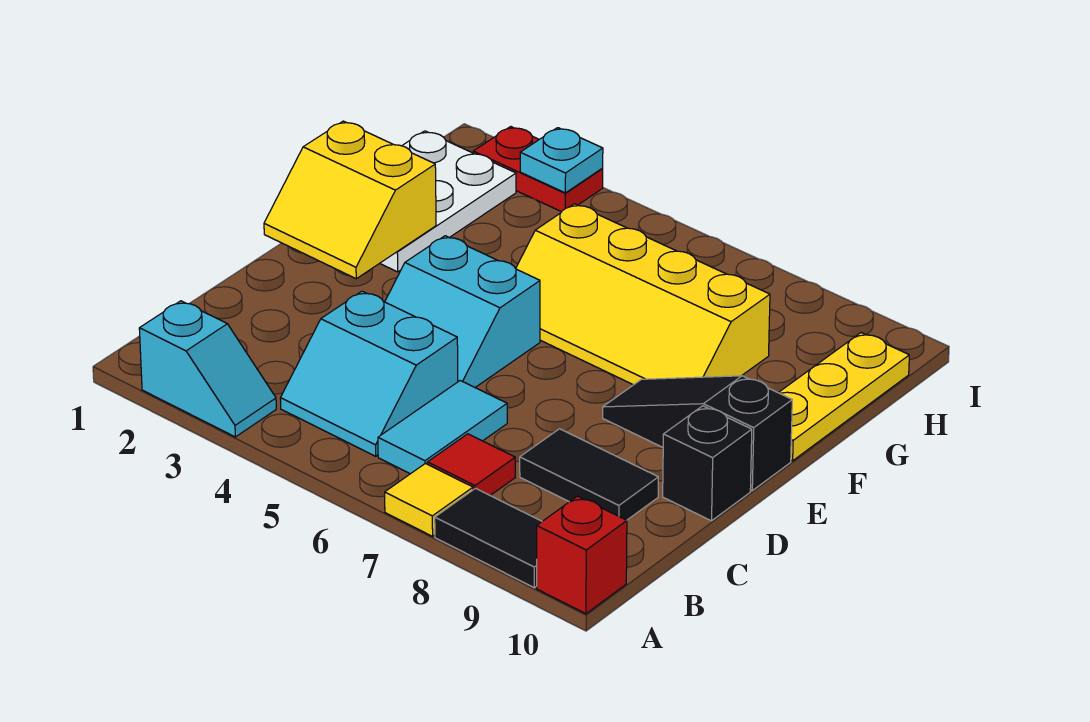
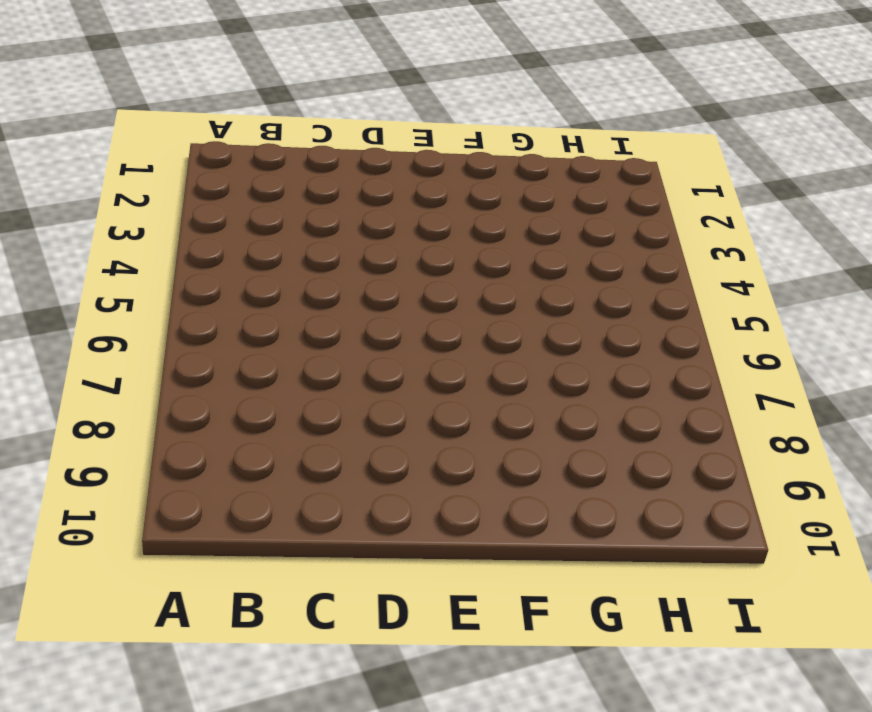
none -> cyan slope A2:A3 level 1 top 2
none -> yellow tile A7 level 1
none -> black tile A8:A9 level 1

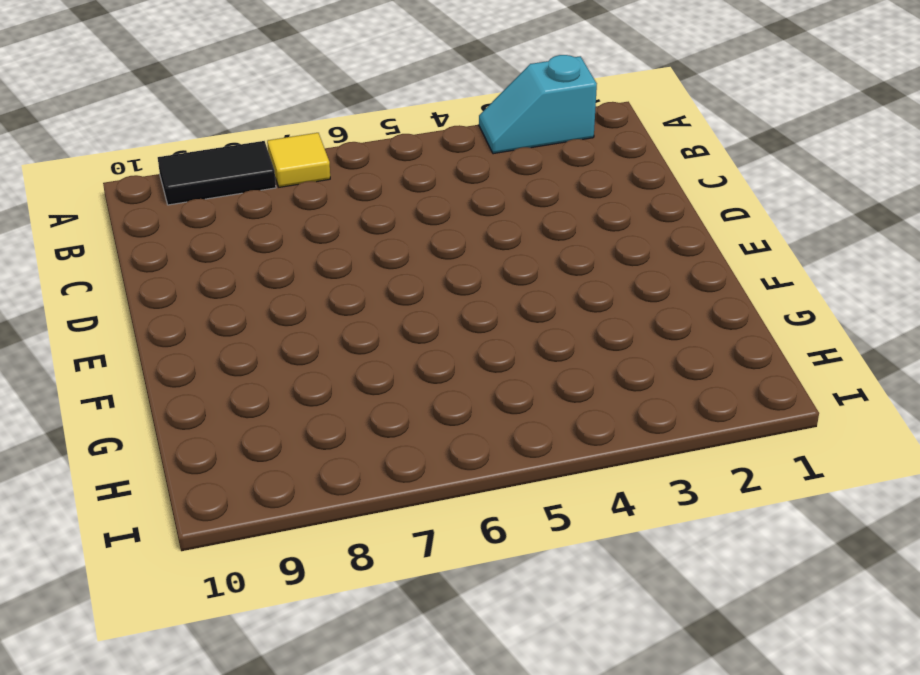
none -> red brick A10 level 1
none -> cyan slope B4:C5 level 1 top C
none -> cyan tile B6:C6 level 1

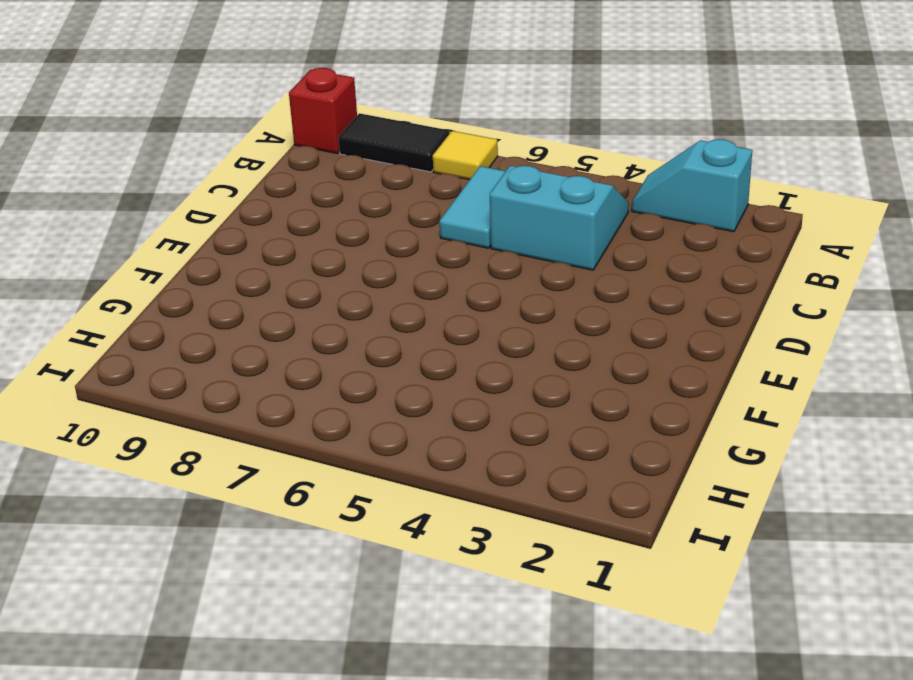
none -> red tile B7 level 1
none -> black tile C8:C9 level 1
none -> cyan slope D4:E5 level 1 top E

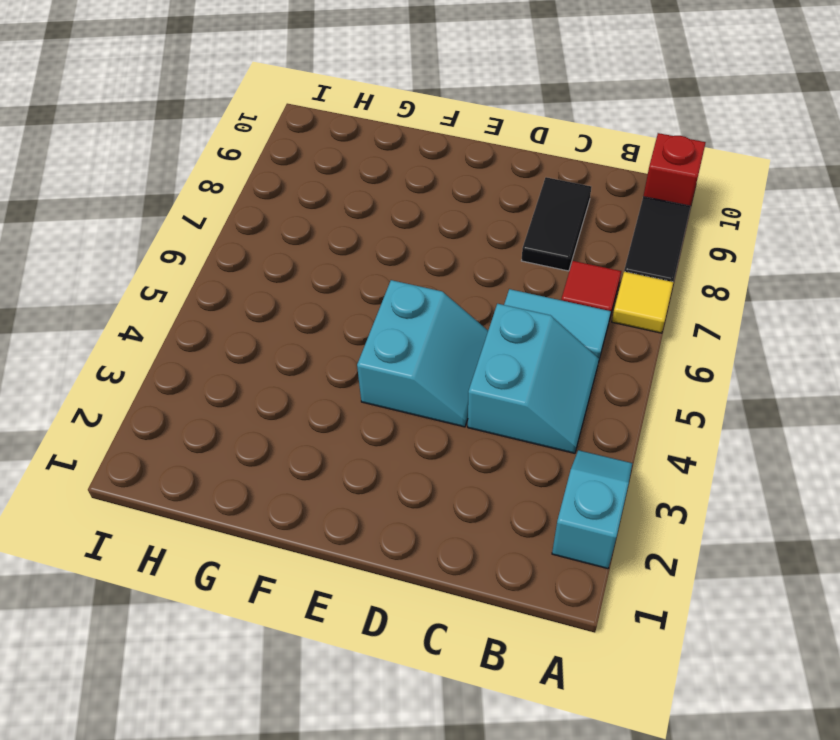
none -> black brick D10 level 1
none -> black slope E8:E10 level 1 top 10
none -> white plate F1:H2 level 1

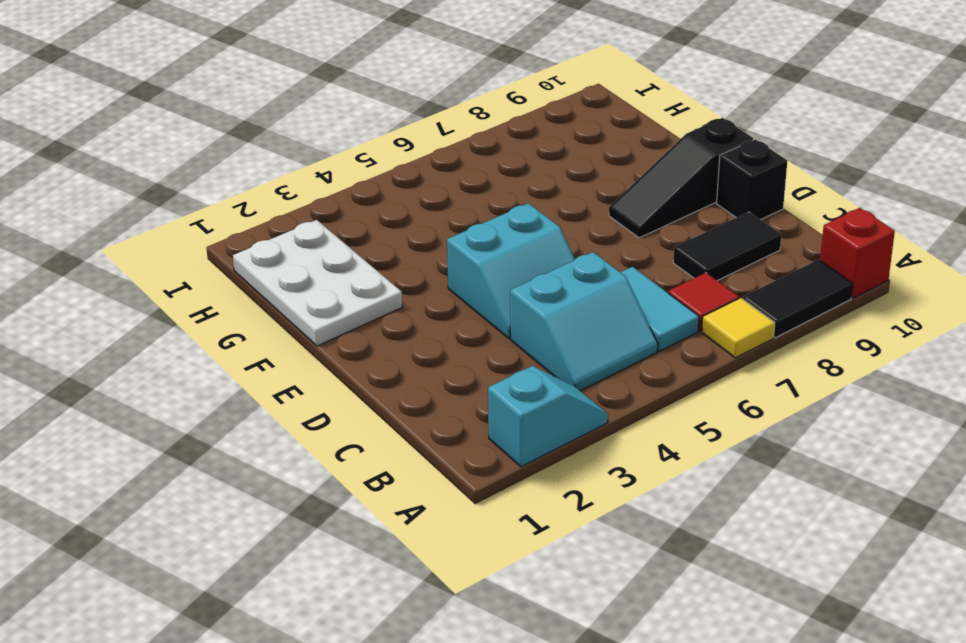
none -> yellow slope F5:G8 level 1 top G
none -> yellow plate F10:H10 level 1
none -> red plate I2:I3 level 1

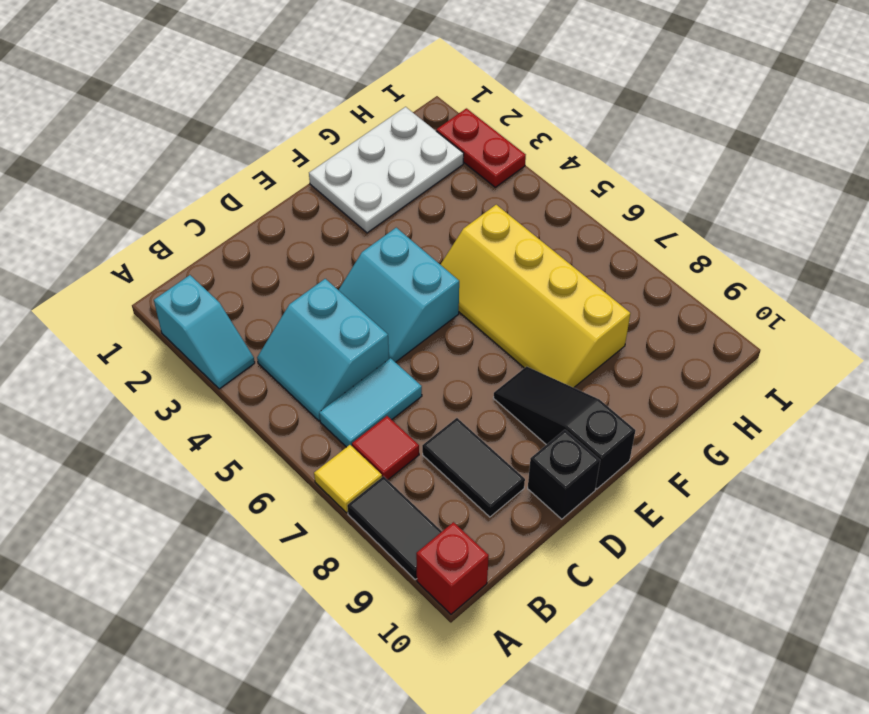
none -> yellow plate F10:H10 level 1
none -> yellow slope E1:F2 level 2 top F
none -> cyan plate I3 level 2

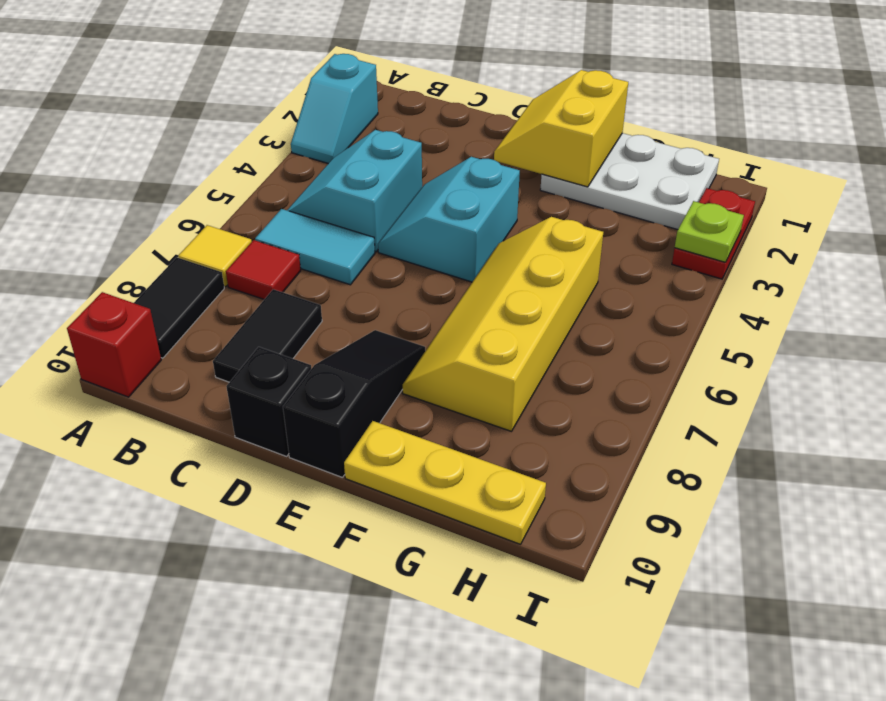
lime plate I3 level 2 -> cyan plate I3 level 2

